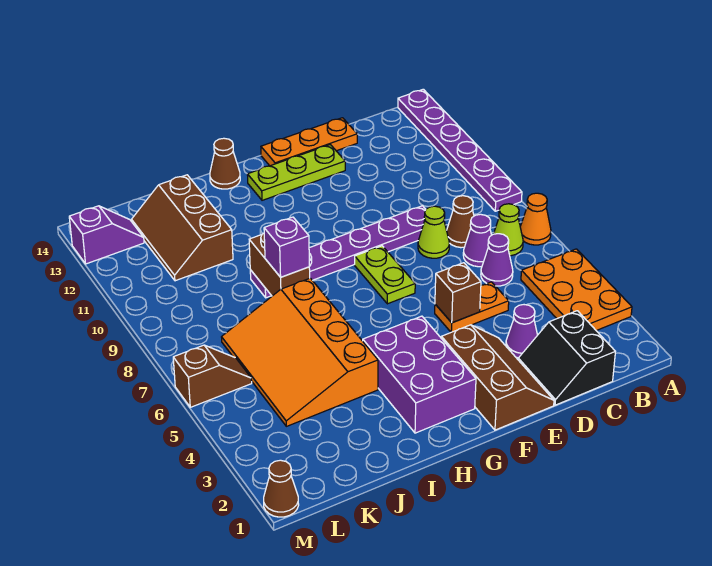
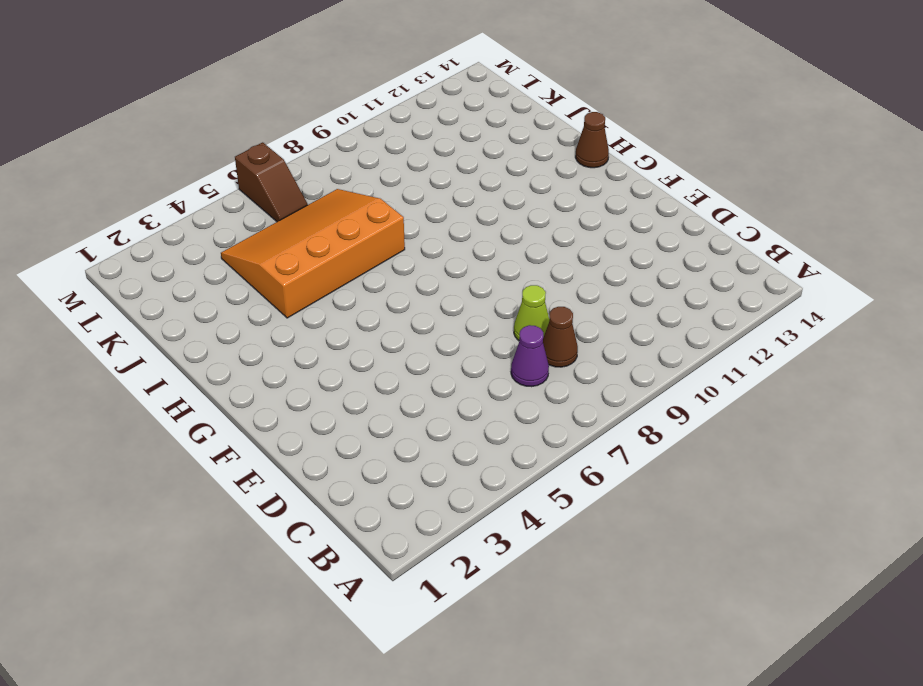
none -> orange plate A3:B5 level 1
none -> orange cone A7 level 1
none -> purple plate A9:A14 level 1

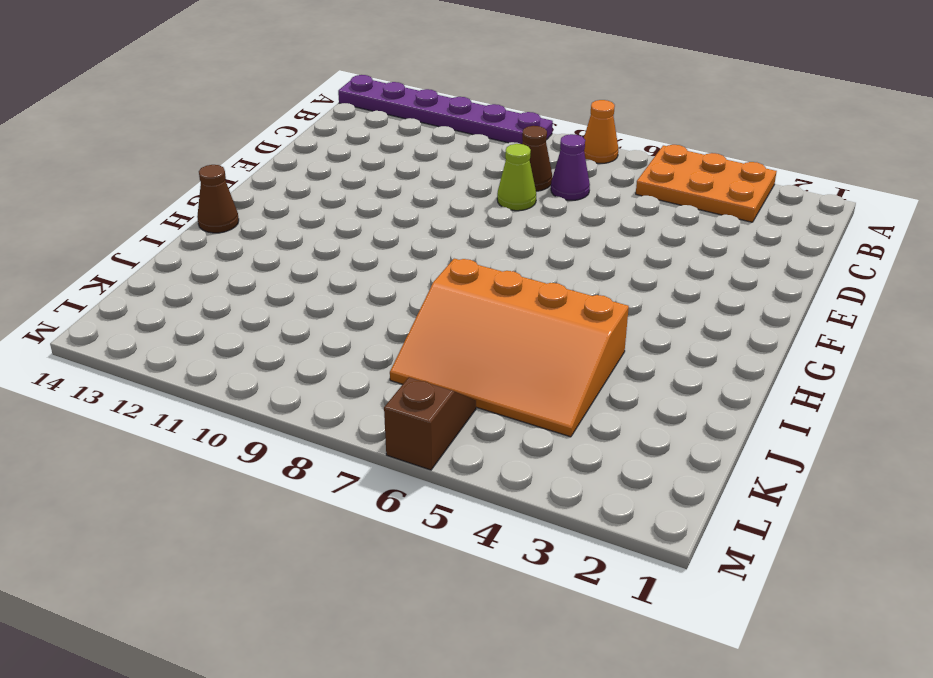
none -> lime cone B7 level 1
none -> black slope C1:D2 level 1 top C
none -> purple cone C6 level 1

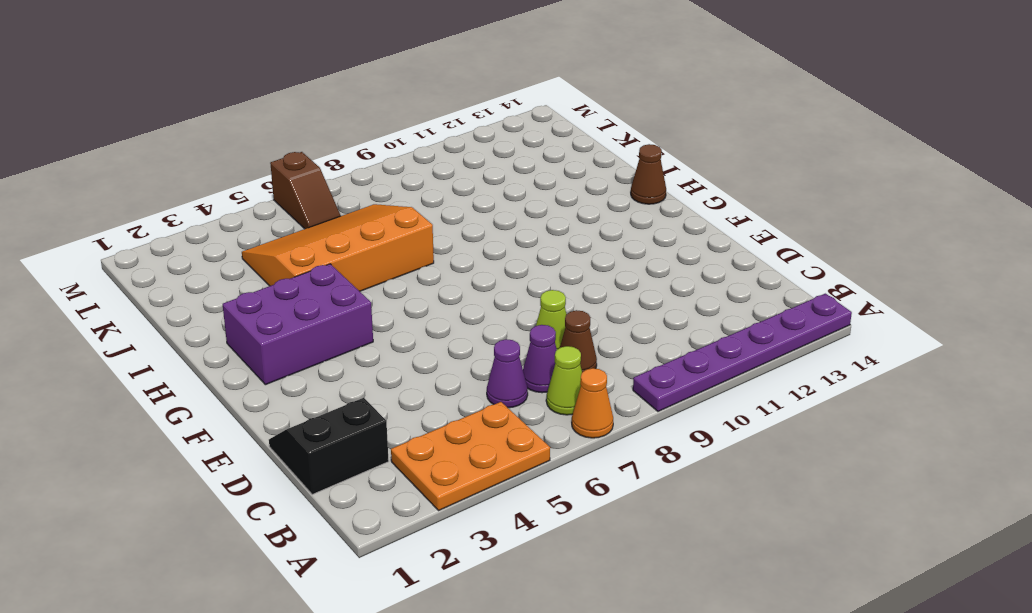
none -> purple cone D3 level 1
none -> orange plate D5:E5 level 1
none -> purple plate D9:I9 level 1

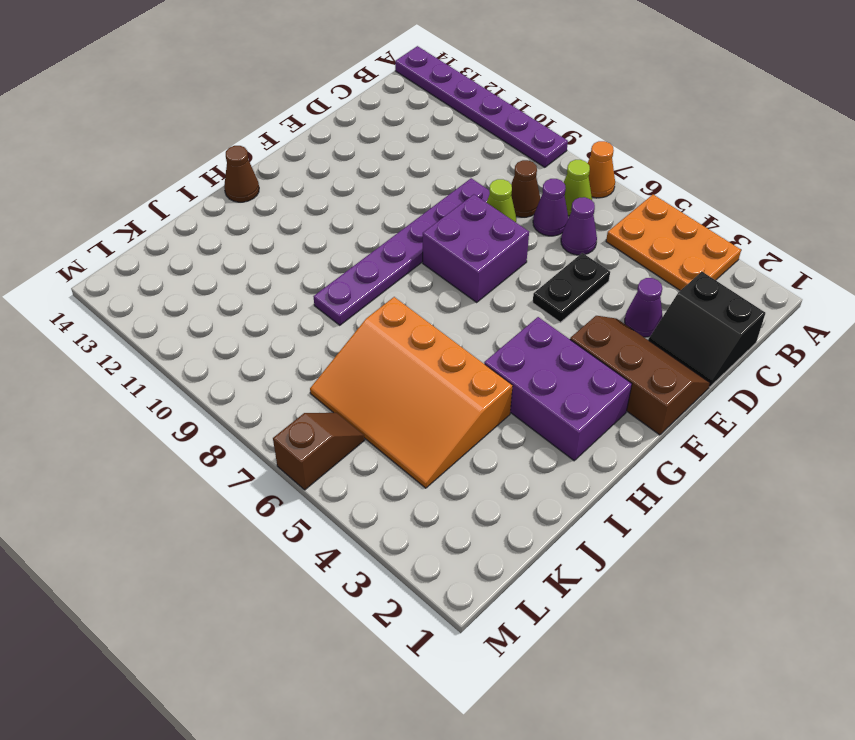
black plate D5:E5 level 1 -> orange plate D5:E5 level 1
purple brick E7:F8 level 1 -> lime plate F7:F8 level 1
none -> orange plate D14:F14 level 1
none -> lime plate E13:G13 level 1
none -> brown slope J11:K13 level 1 top J

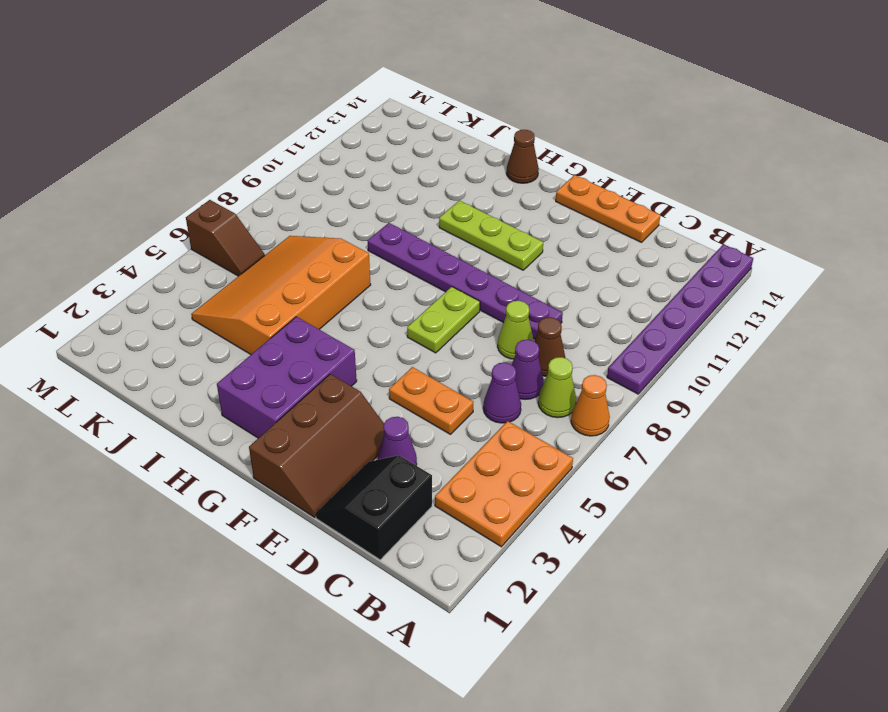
lime plate F11:H11 level 1 -> lime plate E13:G13 level 1
none -> brown slope J11:K13 level 1 top J
none -> purple slope L13:M13 level 1 top M
none -> brown cone M1 level 1

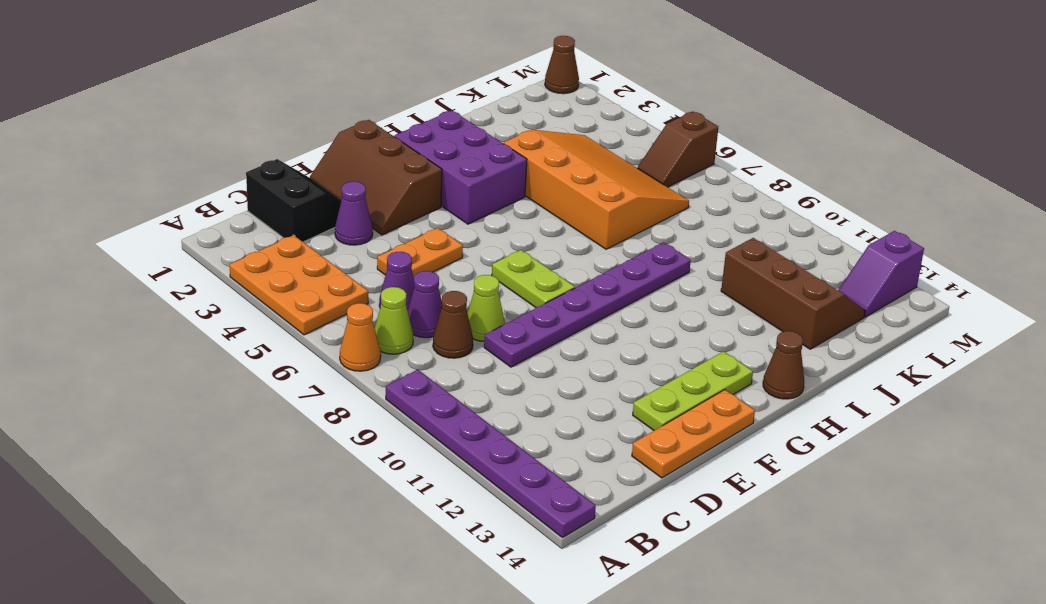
none -> brown brick E5 level 2
none -> brown brick I8:I9 level 2
none -> purple brick I8 level 3

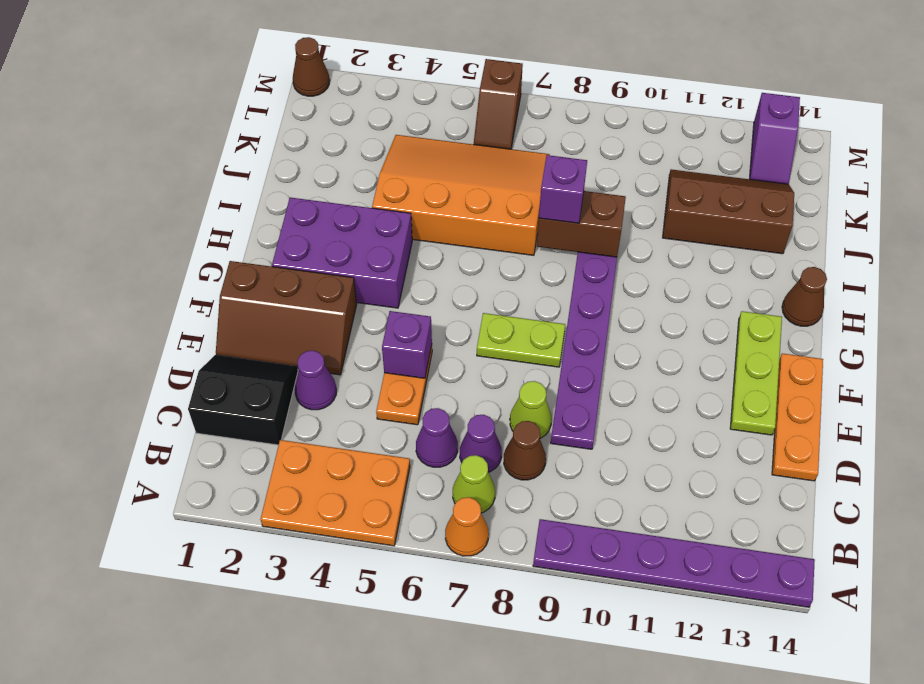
purple brick E5 level 2 -> brown brick E5 level 2

